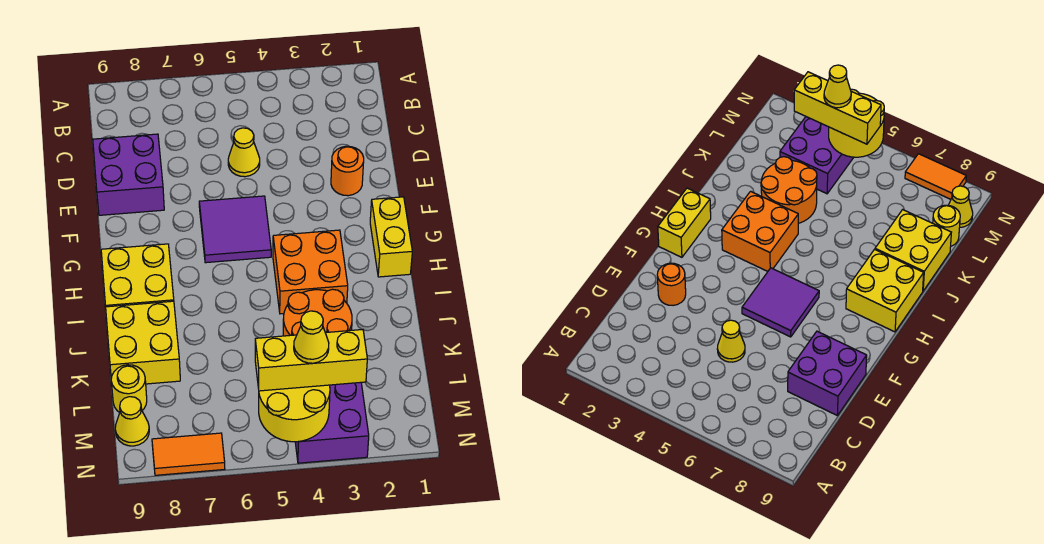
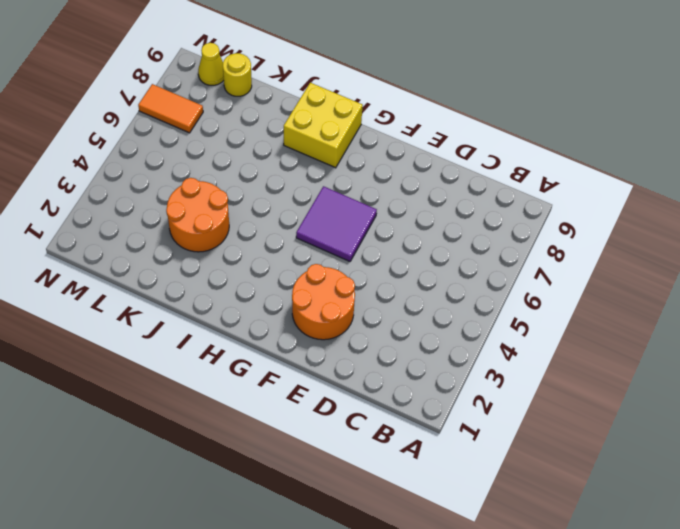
orange round brick E2:F3 level 1 -> orange round brick E2 level 1
orange tile M7:N7 level 1 -> orange tile N7:N8 level 1
none -> yellow cone D5 level 1
none -> purple brick D8:E9 level 1
none -> yellow brick G1:H1 level 1

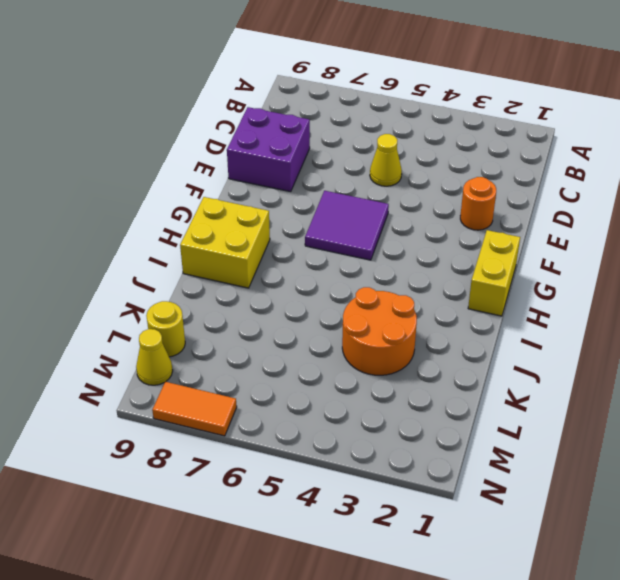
none -> orange brick H3:I4 level 1
none -> yellow brick J8:K9 level 1
none -> purple brick L3:N4 level 1

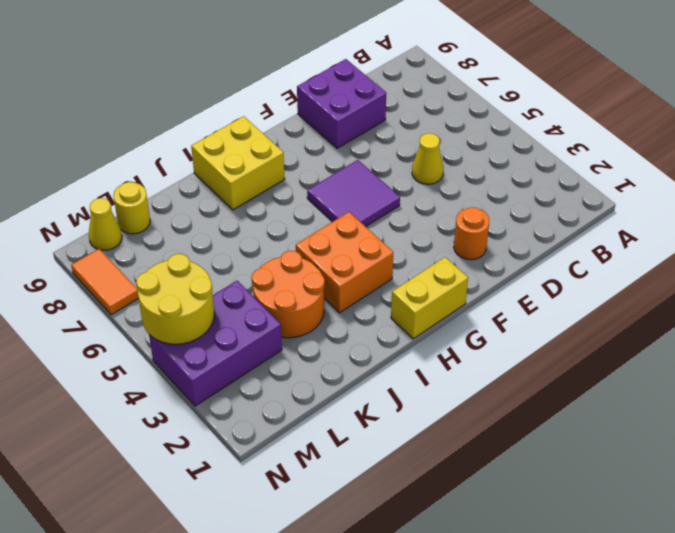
none -> yellow brick J8:K9 level 1
none -> yellow brick M3:M5 level 3
none -> yellow cone M4 level 4

